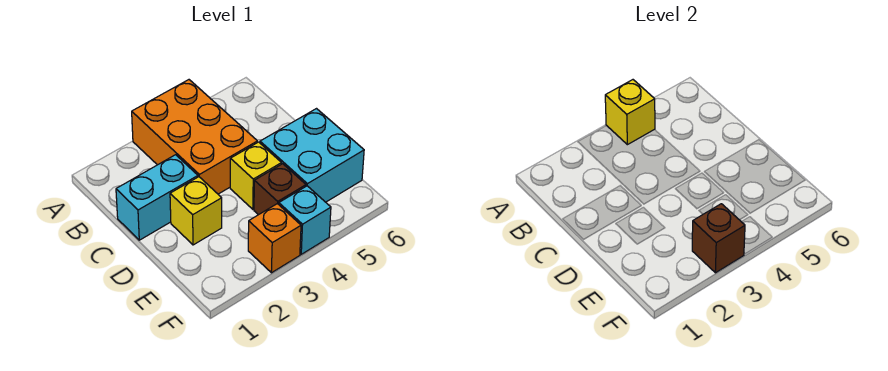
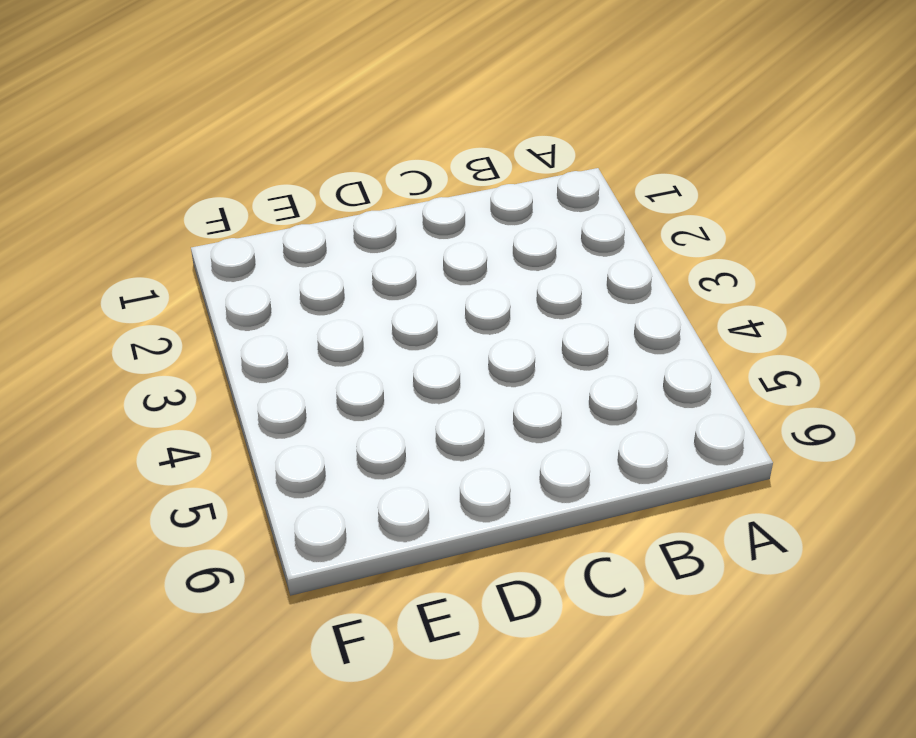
none -> orange brick A3:C4 level 1
none -> cyan brick C1:C2 level 1

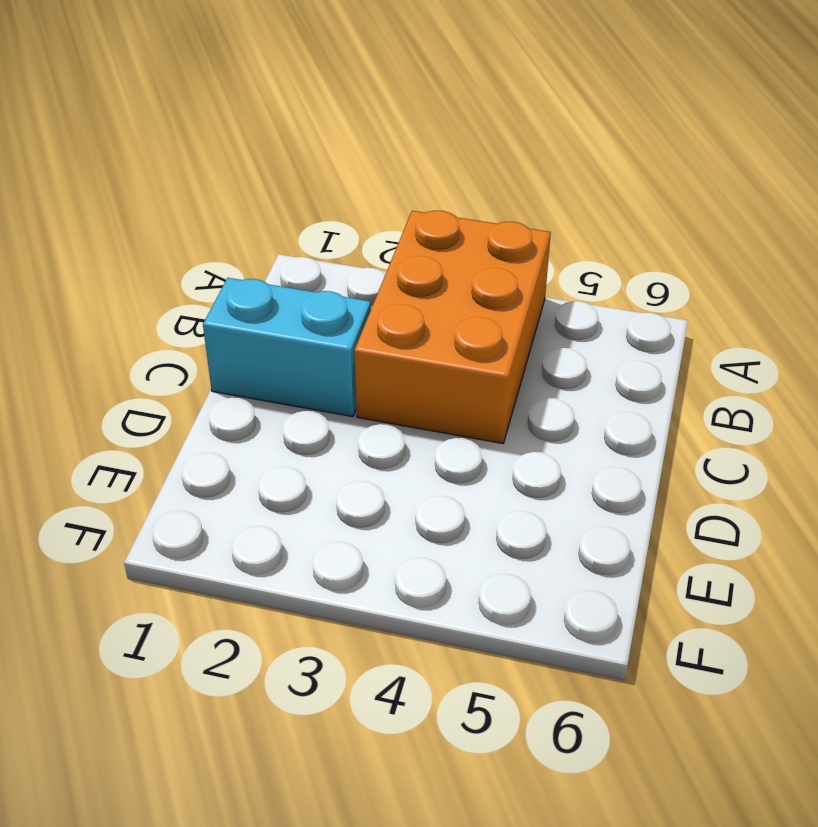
none -> yellow brick D2 level 1
none -> yellow brick D4 level 1

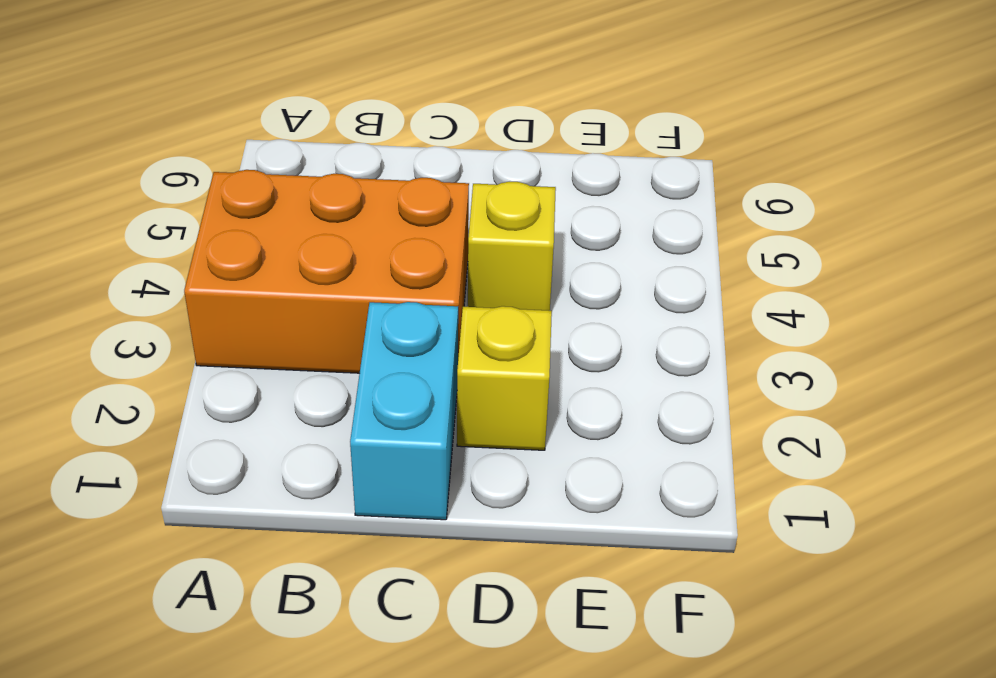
none -> cyan brick D5:E6 level 1
none -> brown brick E4 level 1

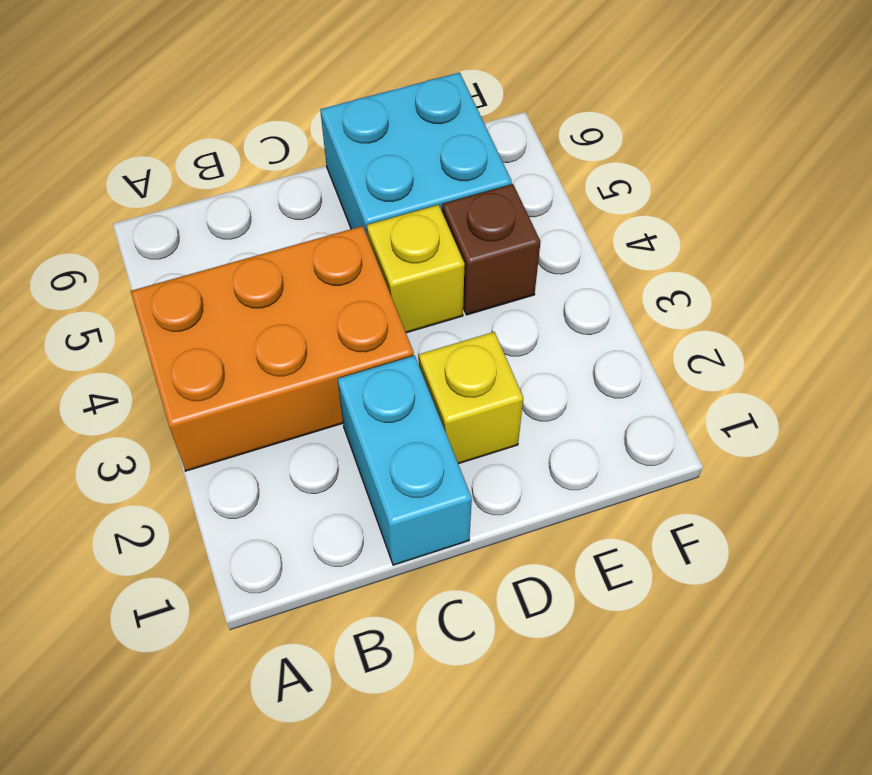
none -> orange brick F3 level 1
none -> cyan brick F4 level 1

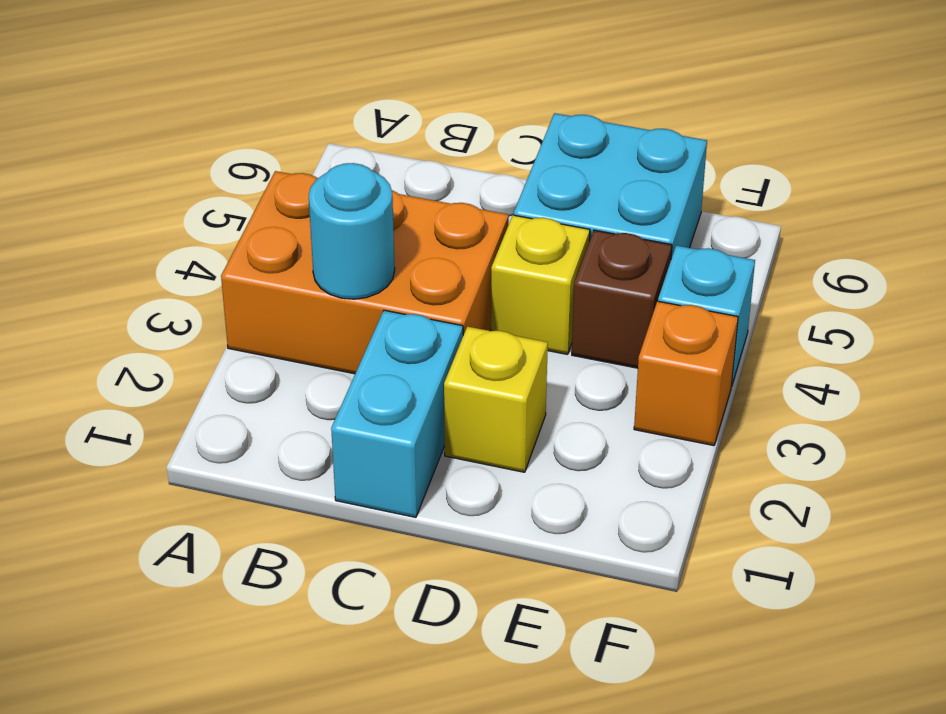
cyan round brick B3 level 2 -> none
none -> yellow brick A4 level 2
none -> brown brick F3 level 2

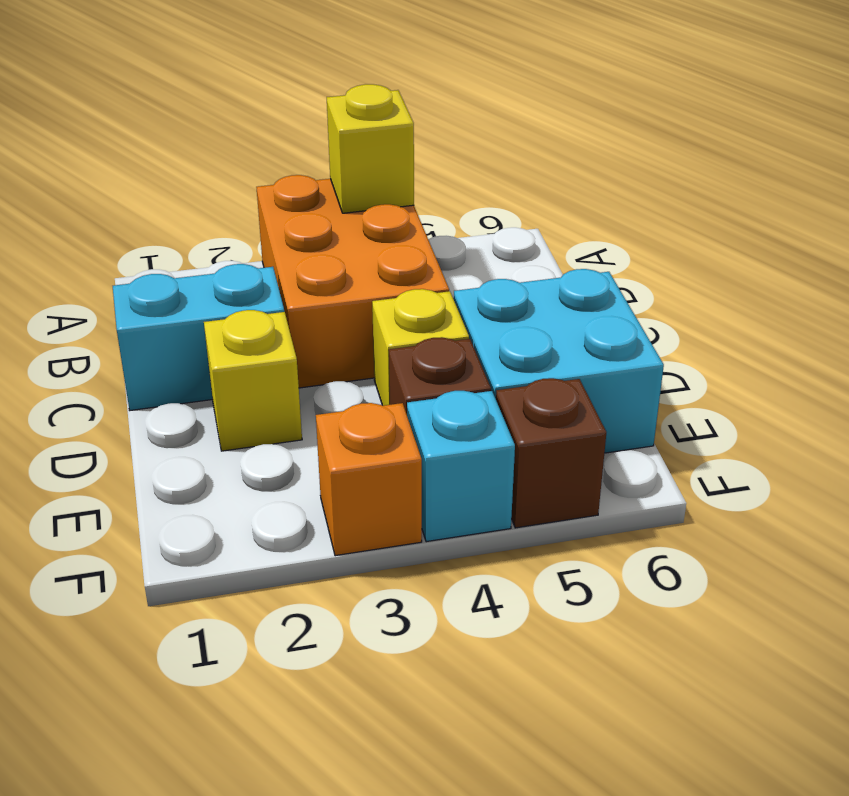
brown brick F5 level 1 -> brown brick F3 level 2

